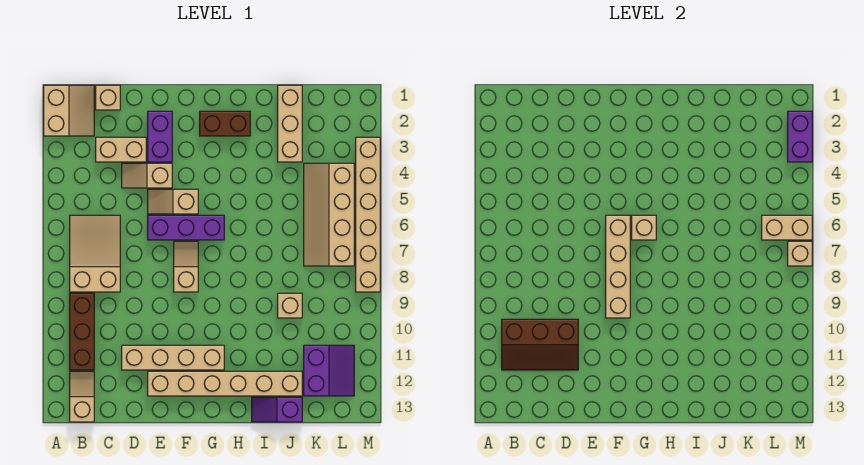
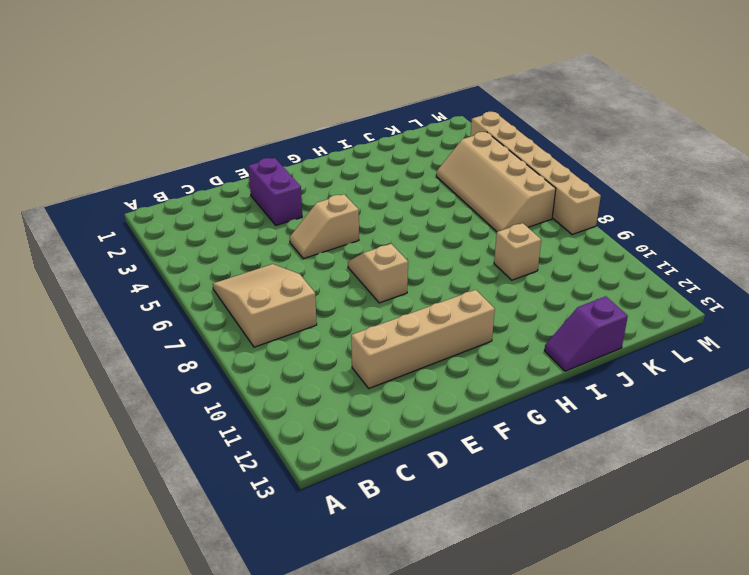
none -> tan slope A1:B2 level 1 top A
none -> brown brick B9:B11 level 1
none -> tan slope B12:B13 level 1 top 13

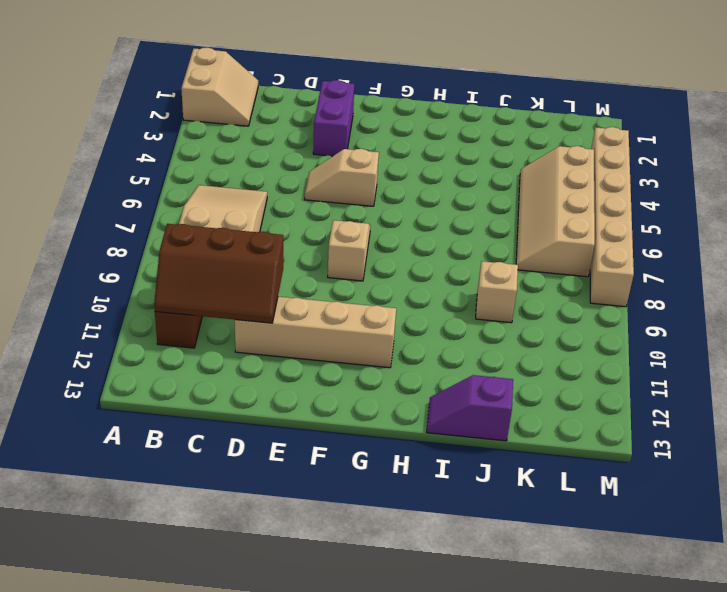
none -> tan slope B12:B13 level 1 top 13
none -> tan brick C1 level 1
none -> tan brick C3:D3 level 1

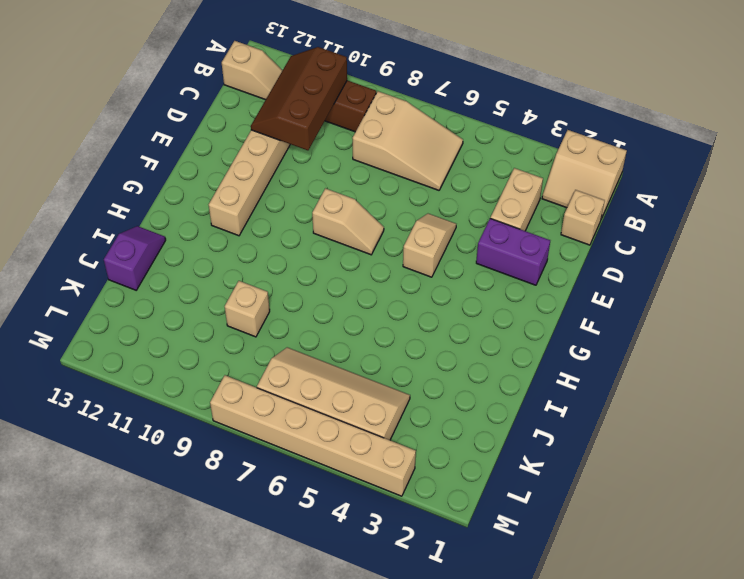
none -> tan slope D4:E4 level 1 top E
none -> purple brick E6:G6 level 1
none -> tan brick E12:J12 level 1

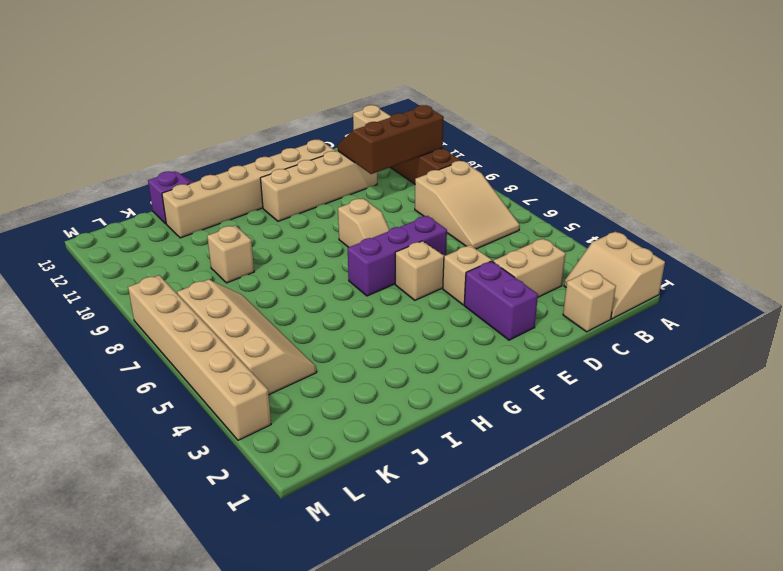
none -> brown brick G2:H2 level 1
none -> tan brick J1:J3 level 1
none -> purple slope K11:L12 level 1 top K

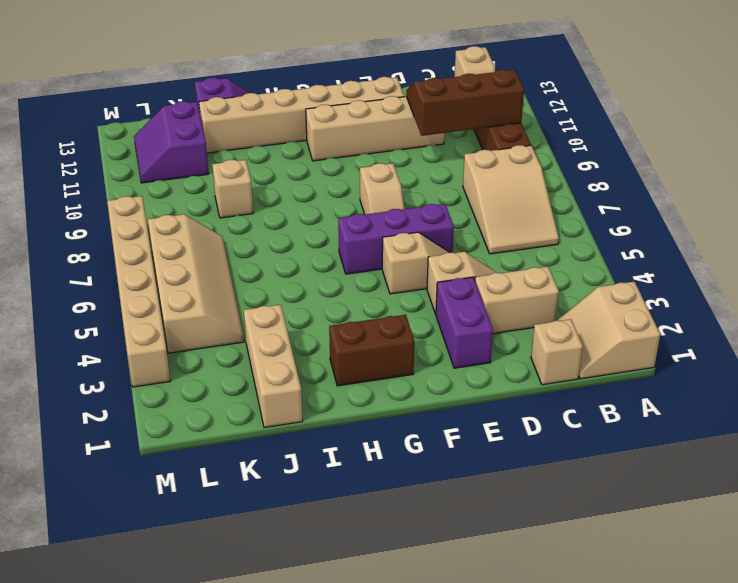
none -> tan brick F6:F9 level 2
none -> tan brick G6 level 2
none -> tan brick L6:M6 level 2

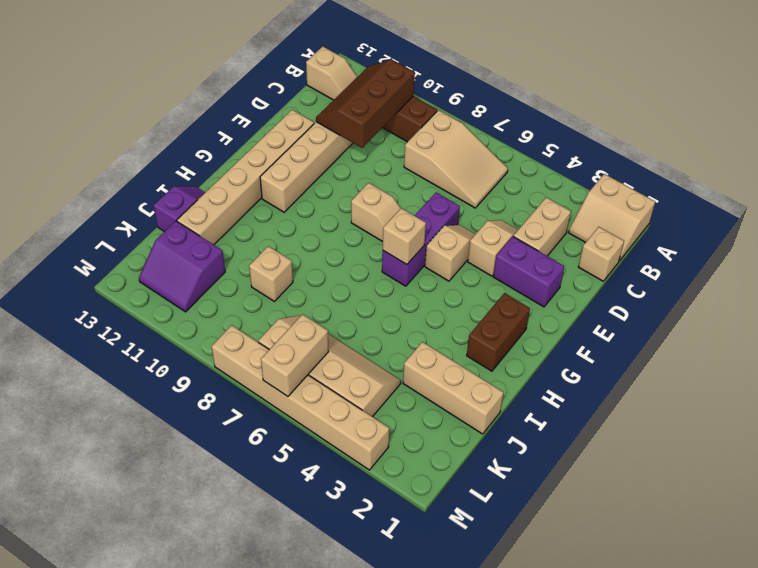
none -> tan brick F6:F9 level 2
none -> purple brick M2:M3 level 2
none -> tan brick M7 level 2

